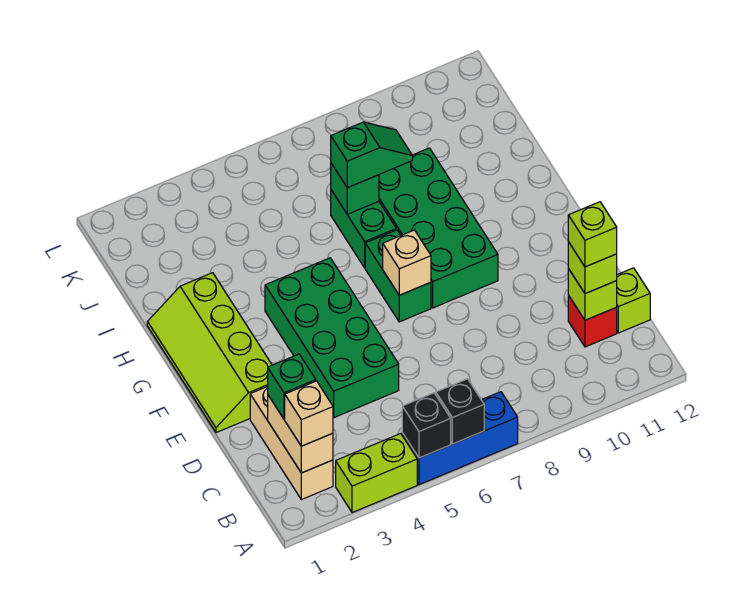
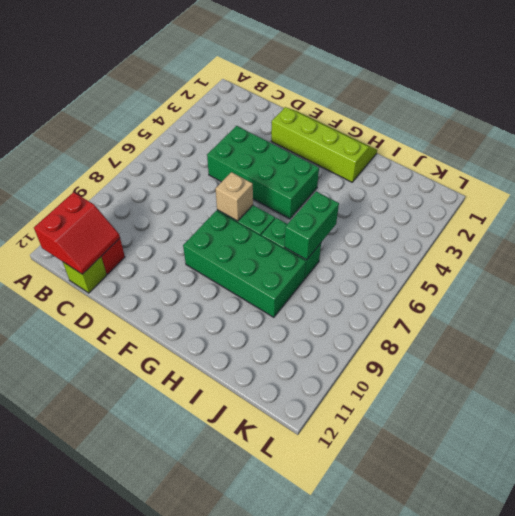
red slope B11:C12 level 2 top B -> lime brick C11 level 2
green brick I6:I7 level 2 -> green brick I7 level 2
none -> lime brick A3:A4 level 1
none -> blue brick A5:A7 level 1
none -> tan brick B2:D2 level 1

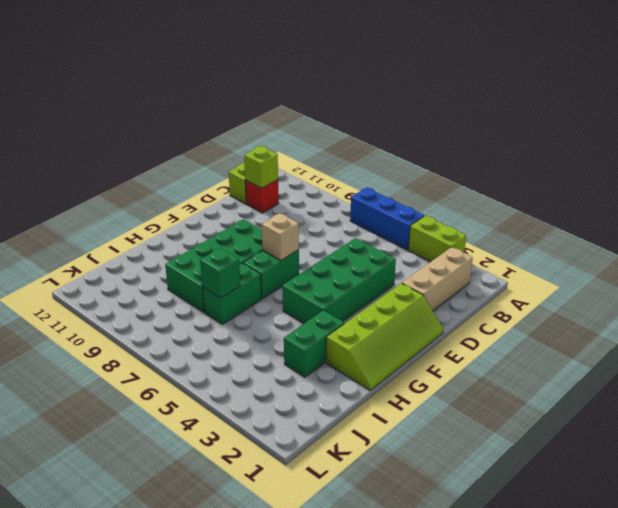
green brick H3:I3 level 1 -> none
none -> black brick A5 level 2
none -> black brick A6 level 2
none -> tan brick B2:C2 level 2

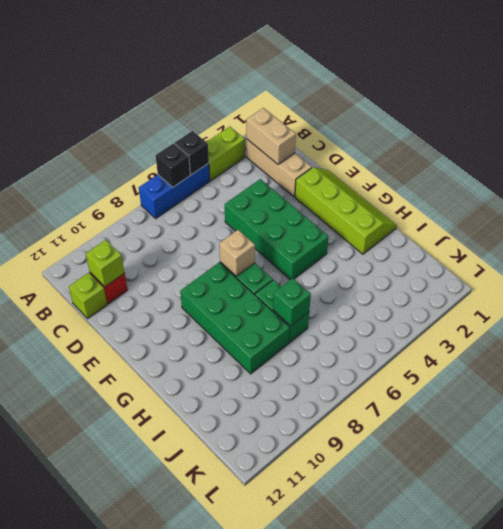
none -> tan brick B2 level 3
none -> green brick C2 level 3
none -> lime brick C11 level 3

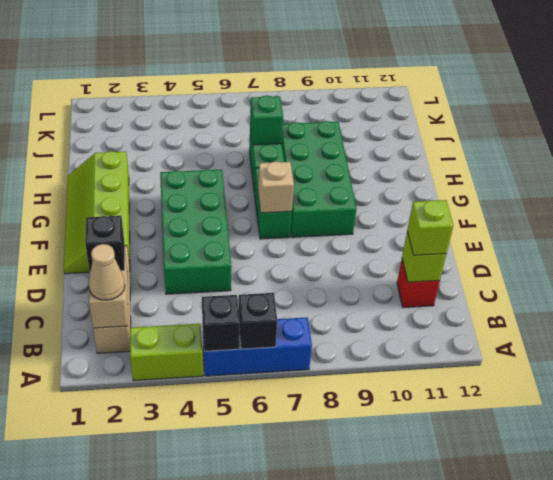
tan cone B2 level 3 -> tan brick B2 level 3
black brick C2 level 3 -> green brick C2 level 3
none -> lime brick C12 level 1
none -> green slope I7:I8 level 3 top 7
none -> lime brick C11 level 4

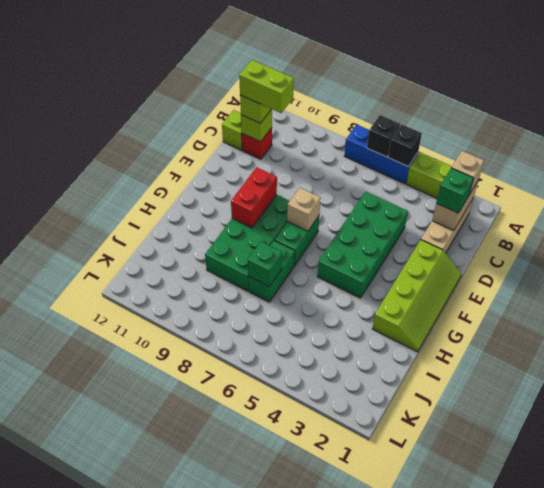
lime brick C10:C11 level 4 -> lime brick C11 level 4
red brick F9:G9 level 2 -> none
none -> green slope I7:I8 level 3 top 7

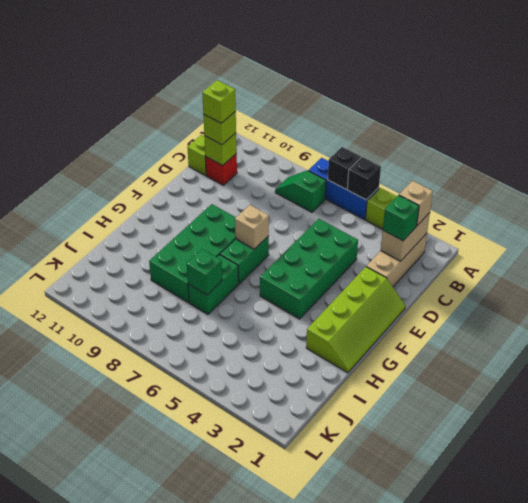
green slope B7:B8 level 1 top 7 -> green slope I7:I8 level 3 top 7

